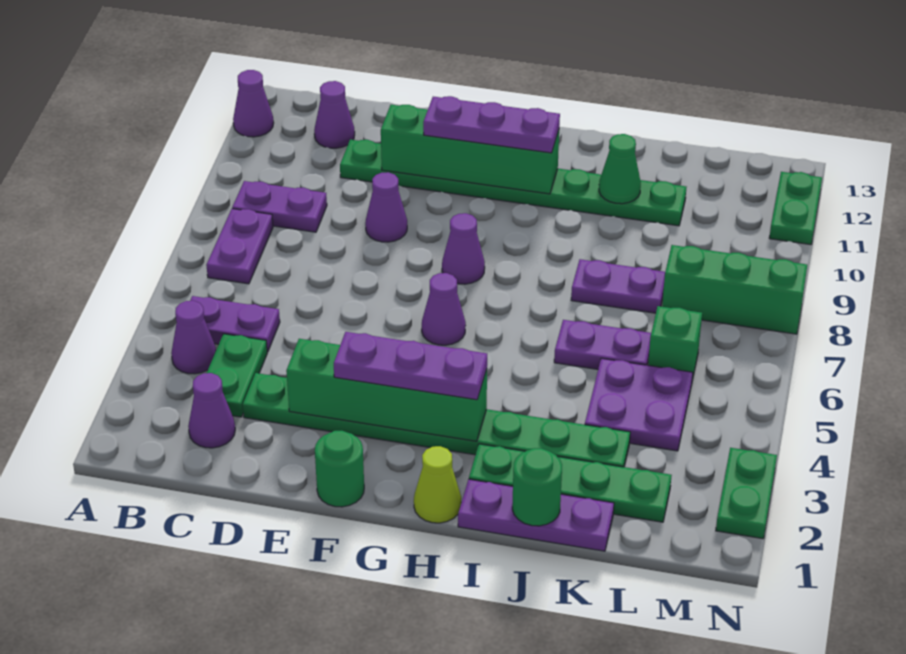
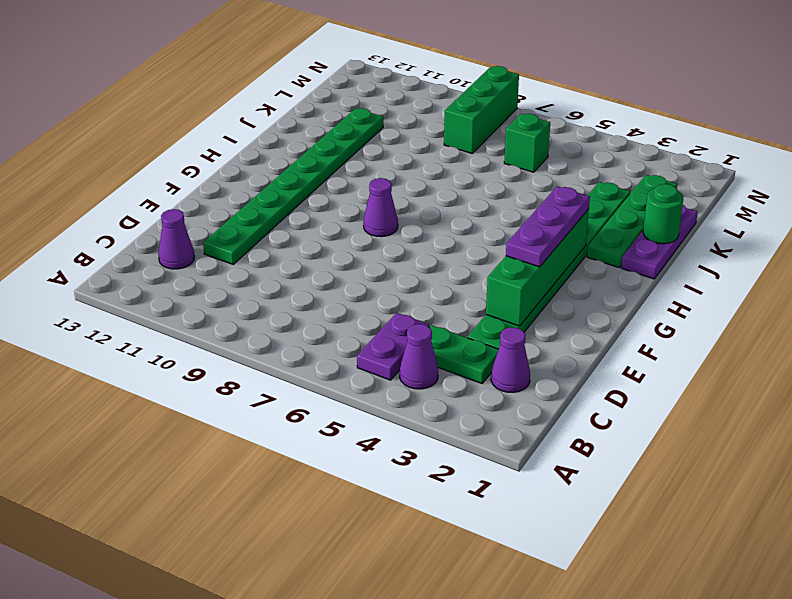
none -> purple cone A12 level 1
none -> purple plate B7:B8 level 1
none -> purple plate B9:C9 level 1
none -> purple cone E9 level 1

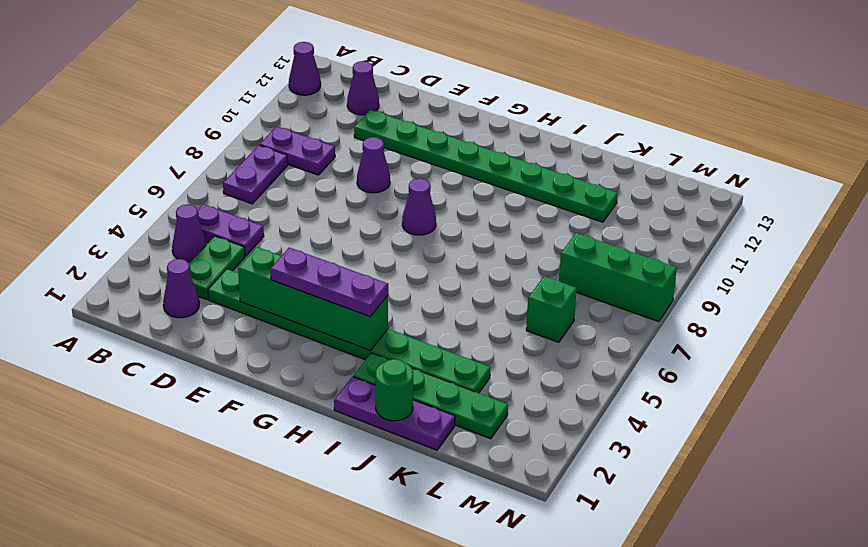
none -> green round brick F1 level 1
none -> purple cone G6 level 1
none -> lime cone H1 level 1
none -> purple plate J6:K6 level 1

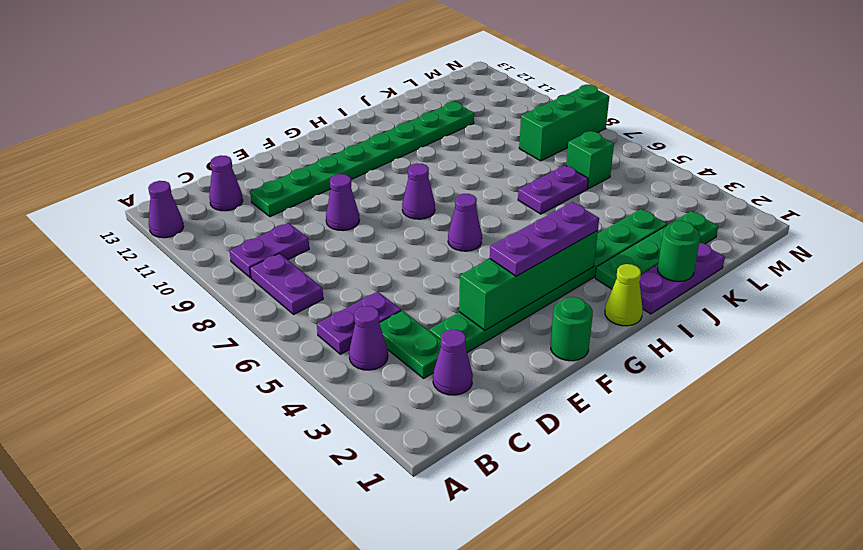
none -> purple plate J8:K8 level 1
none -> purple plate K4:L5 level 1
none -> green plate N2:N3 level 1
none -> green plate N11:N12 level 1

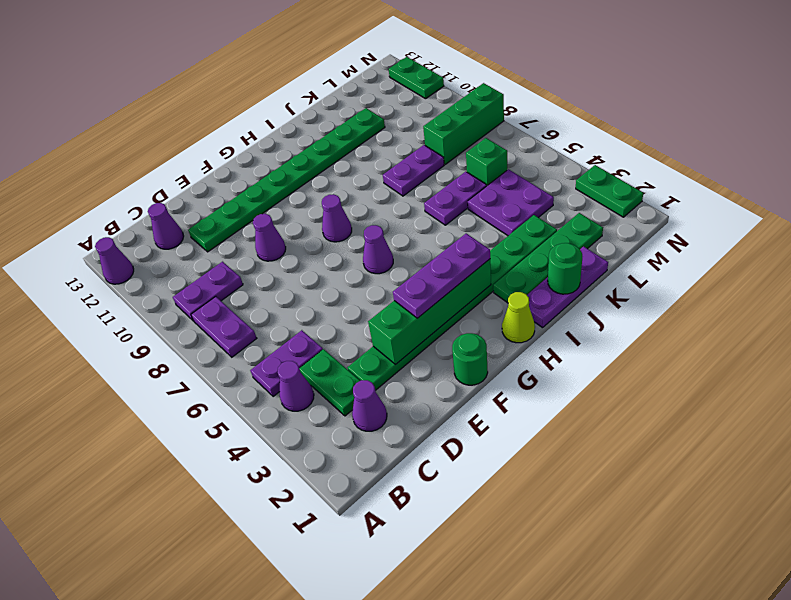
none -> green brick E11:H11 level 2
none -> green cone J11 level 2
none -> purple plate F11:H11 level 3

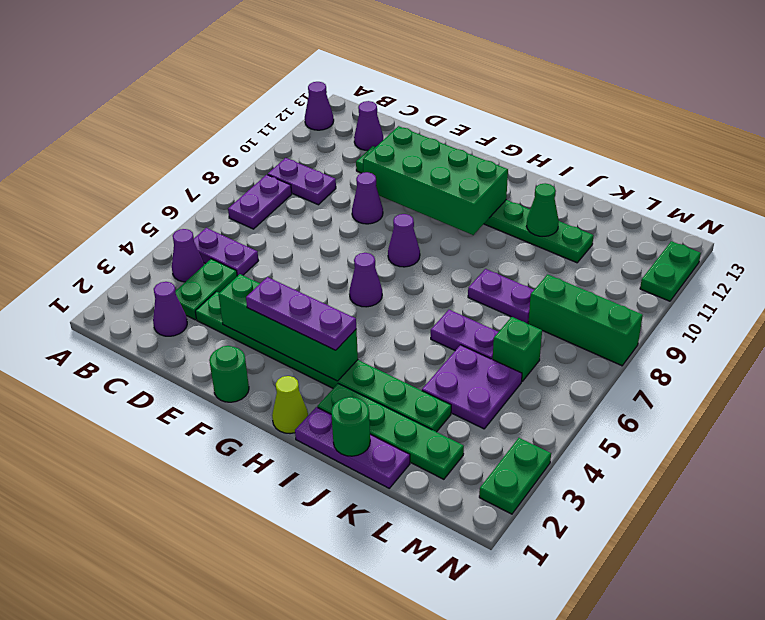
green brick E10:H11 level 2 -> green brick E11:H11 level 2
none -> purple plate F11:H11 level 3

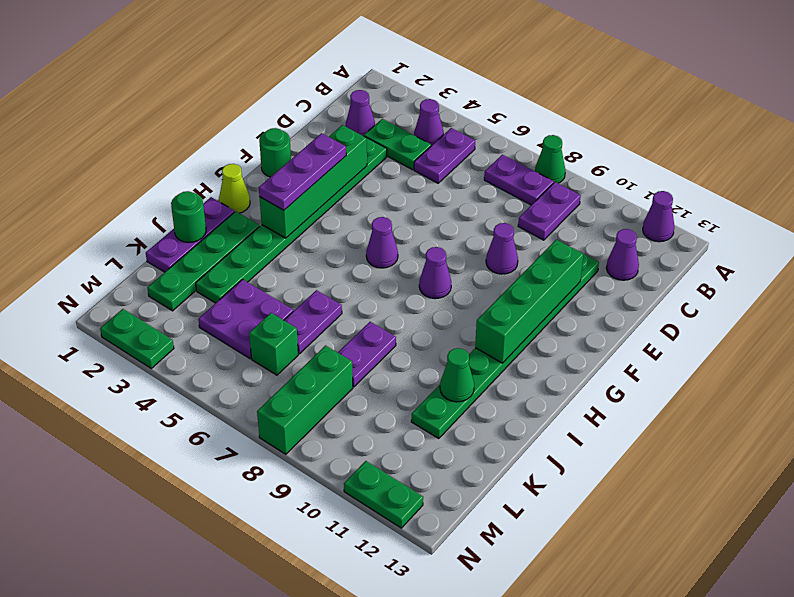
green cone A8 level 1 -> none
none -> purple plate F11:H11 level 3

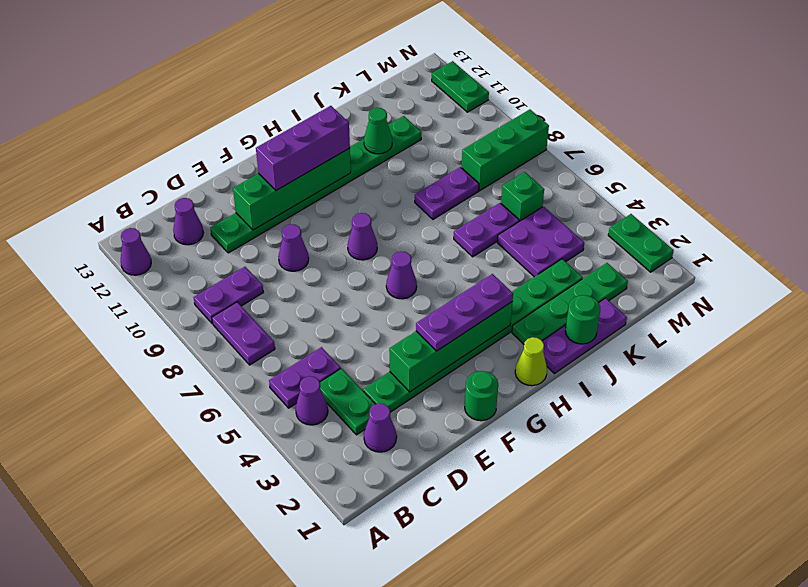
purple brick F11:H11 level 3 -> purple plate F11:H11 level 3

